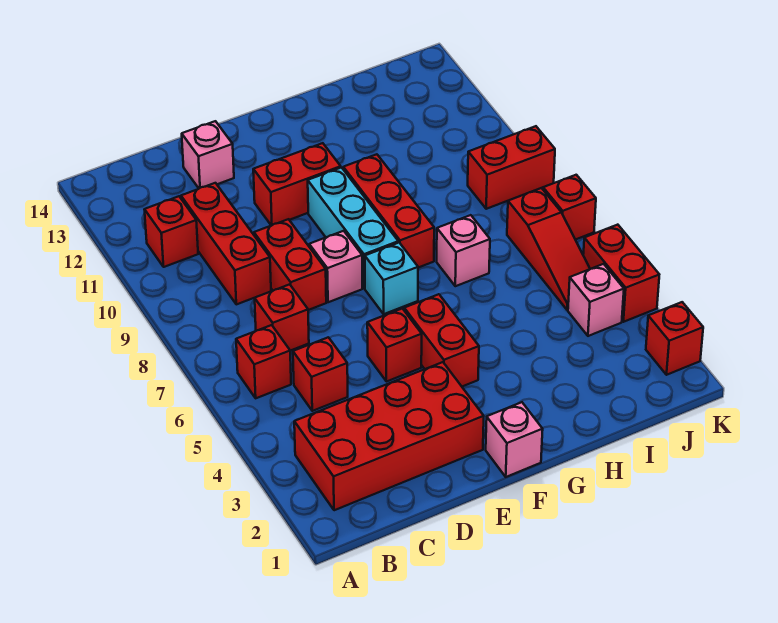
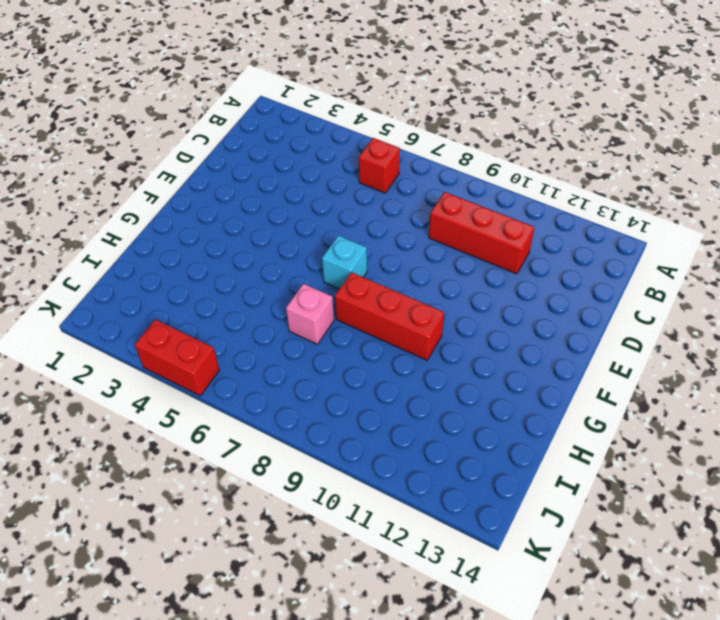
none -> red brick B2:E3 level 1
none -> red brick B11 level 1
none -> red brick C5 level 1

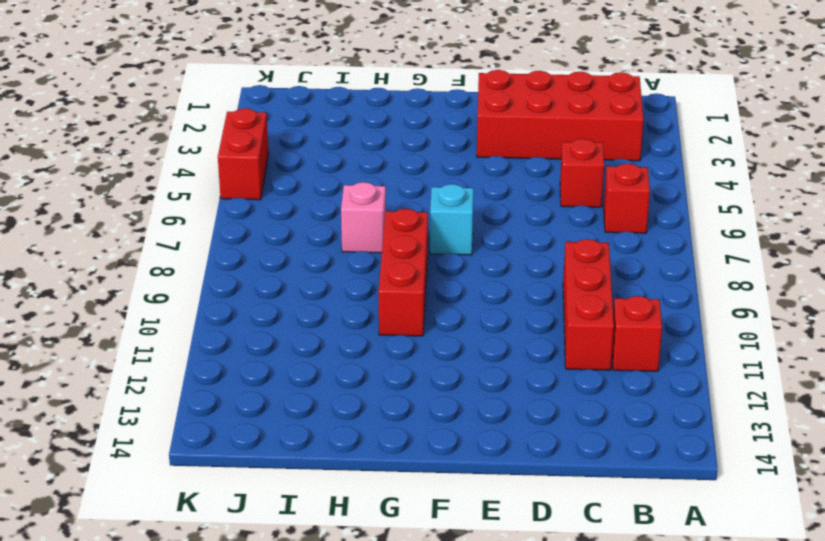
none -> red brick C7 level 1
none -> red brick D8:D9 level 1
none -> pink brick D13 level 1

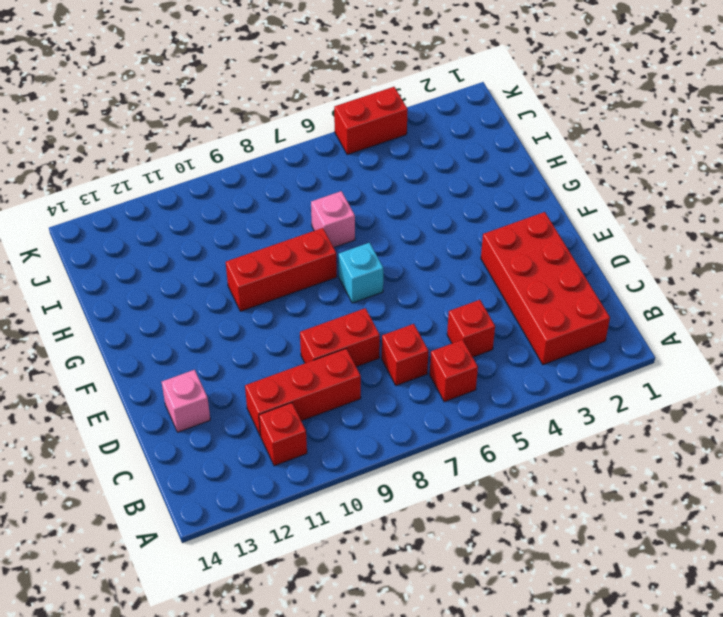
none -> red brick E5 level 1
none -> pink brick E8 level 1
none -> red brick E11:F11 level 1

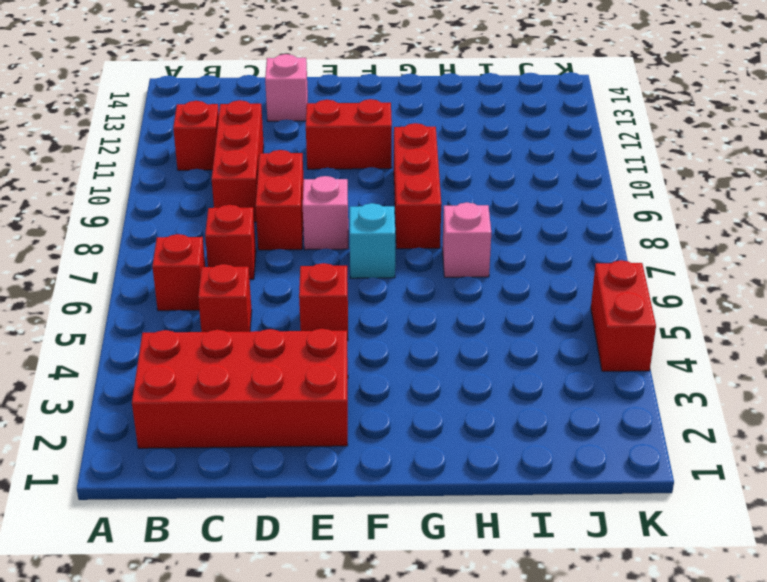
none -> pink brick F1 level 1
none -> red brick F4:F5 level 1
none -> cyan brick F8:F10 level 1

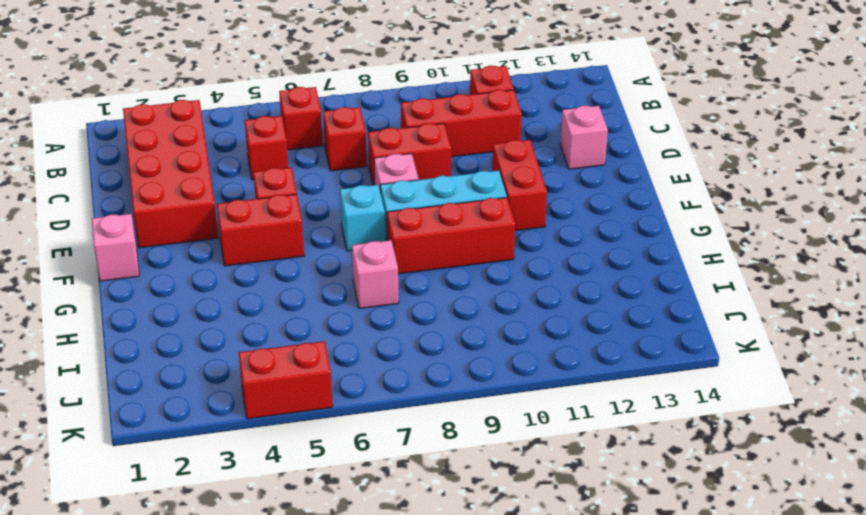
none -> pink brick J4 level 1
none -> red slope J5:J7 level 1 top 7
none -> red brick J9:K9 level 1

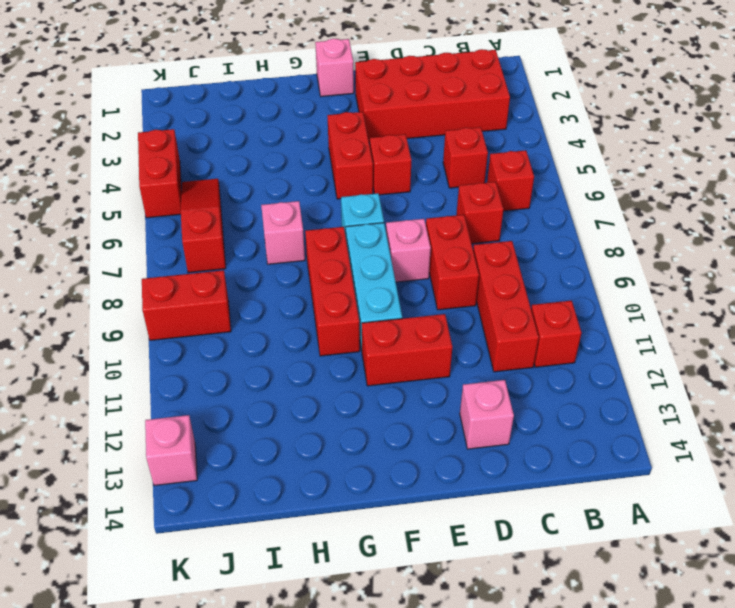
pink brick K13 level 1 -> pink brick J4 level 1
none -> red brick K2 level 1
none -> red brick K7 level 1

